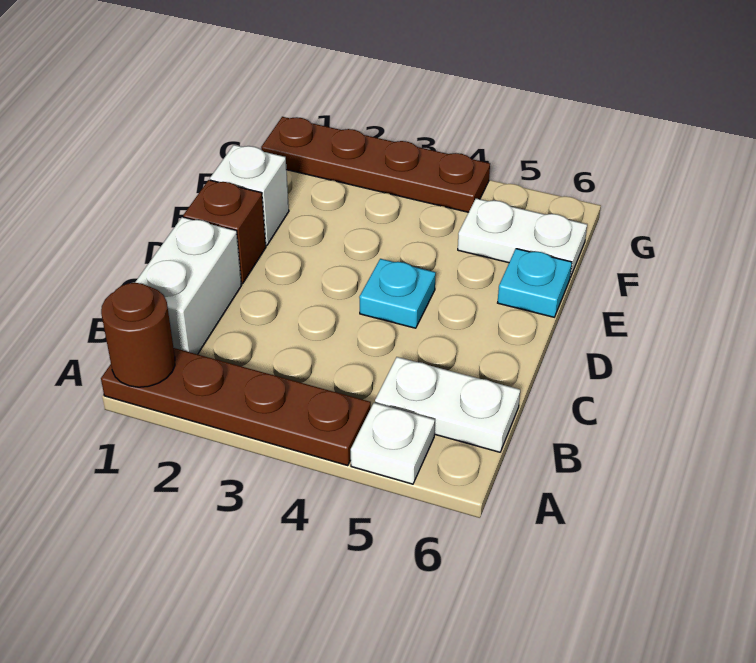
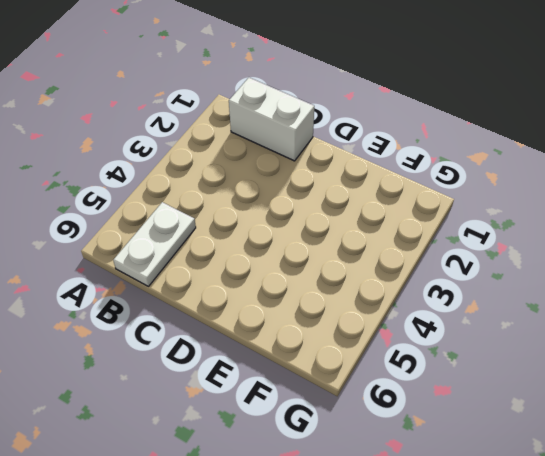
none -> brown plate A1:A4 level 1
none -> white plate A5 level 1

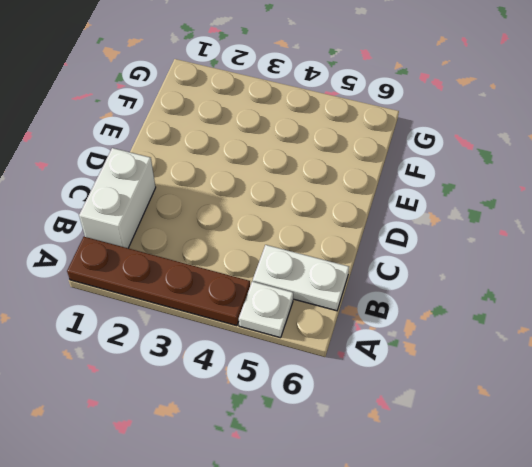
none -> brown brick D1 level 1
none -> cyan plate D4 level 1

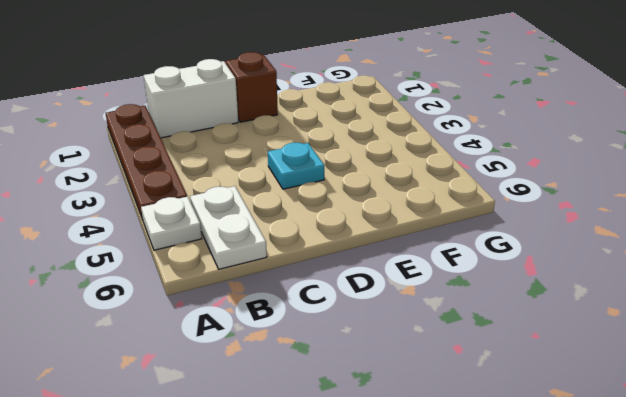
none -> white brick E1 level 1
none -> cyan plate E6 level 1

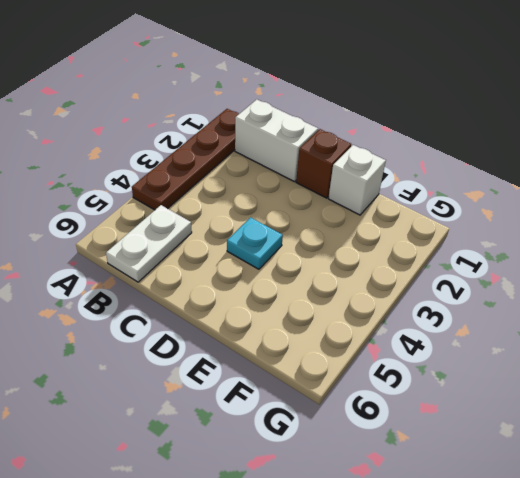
none -> white plate A5 level 1
none -> cyan plate E6 level 1

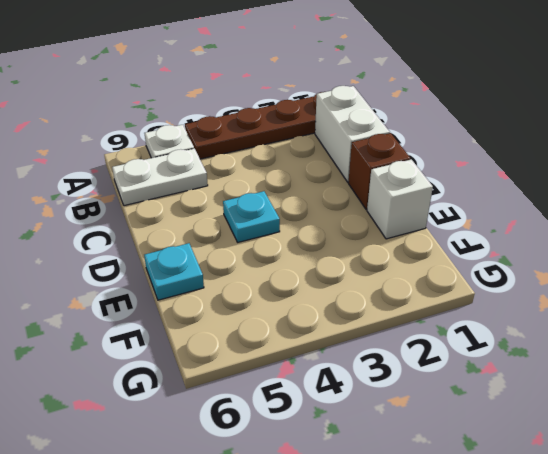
none -> white plate F5:F6 level 1
none -> brown plate G1:G4 level 1

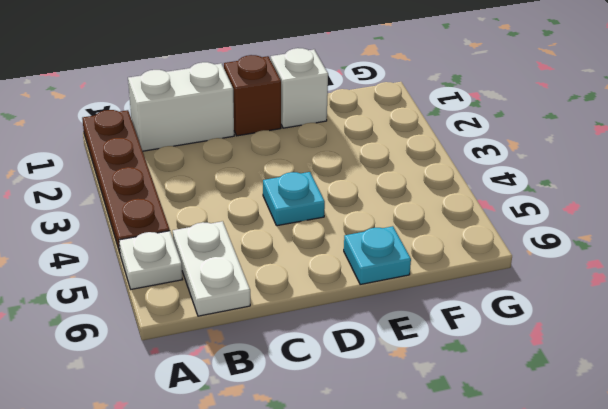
none -> white plate F5:F6 level 1
none -> brown plate G1:G4 level 1

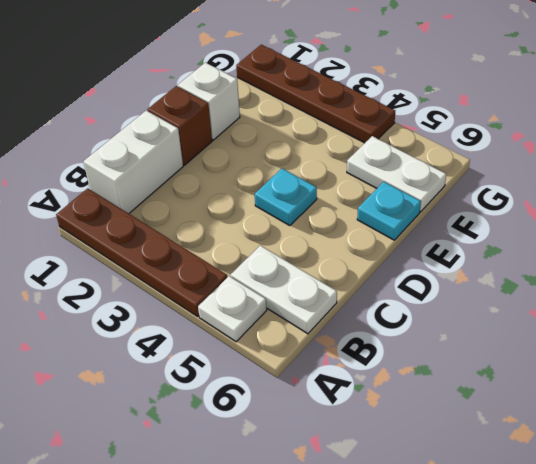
none -> brown round brick A1 level 2

